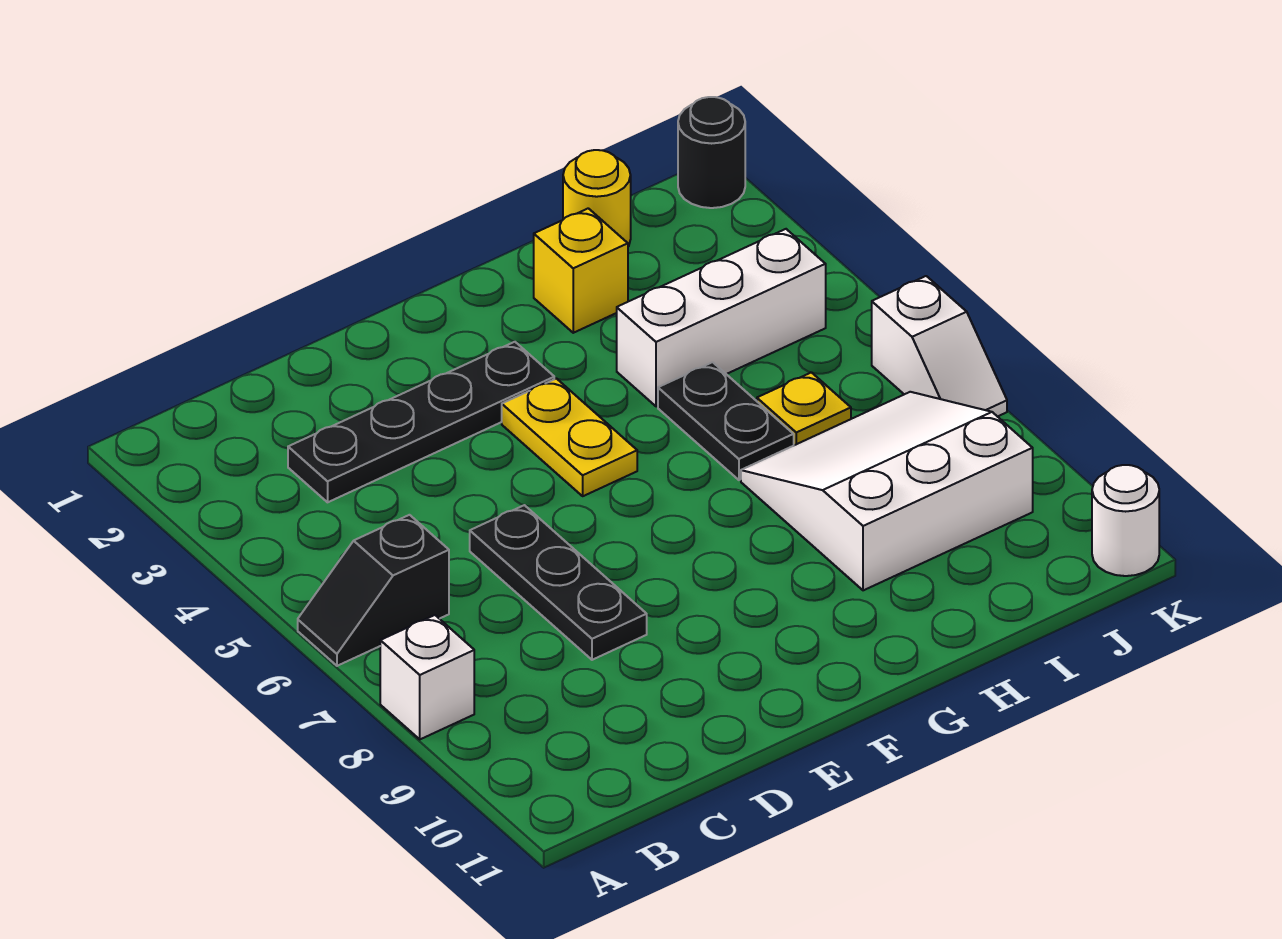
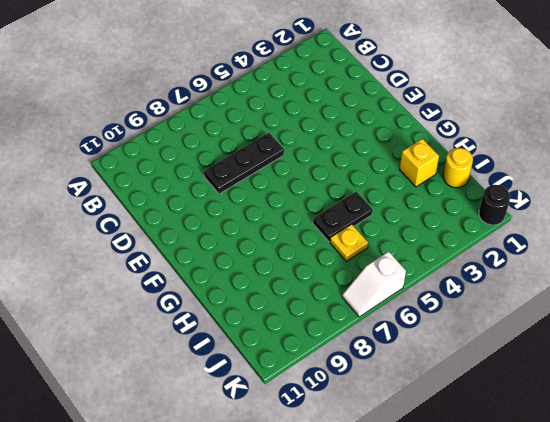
none -> black slope A6:B6 level 1 top B
none -> white brick A8 level 1
none -> black plate C3:F3 level 1

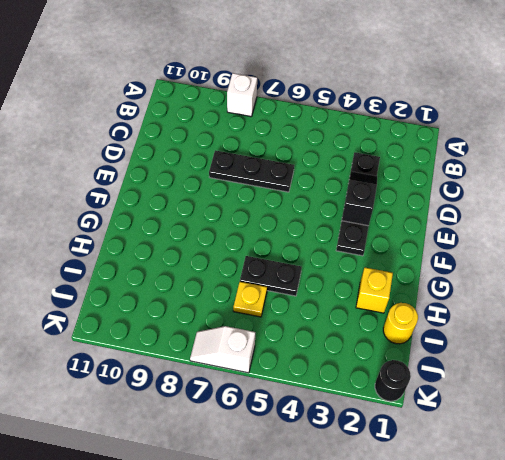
black slope D3:E3 level 2 top E -> black slope A6:B6 level 1 top B
none -> yellow plate F4:F5 level 1
none -> white brick H4:J4 level 1
none -> white slope H7:J9 level 1 top 9

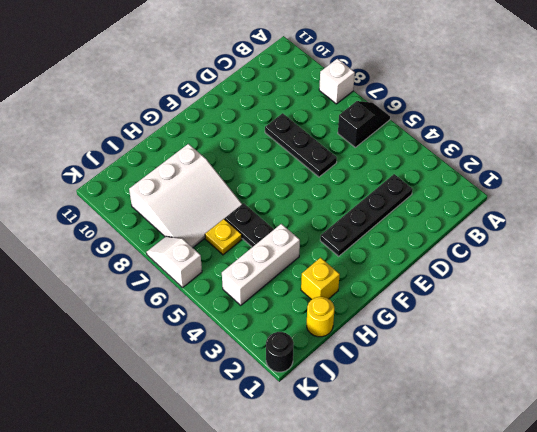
none -> yellow plate F4:F5 level 1
none -> white round brick K11 level 1

